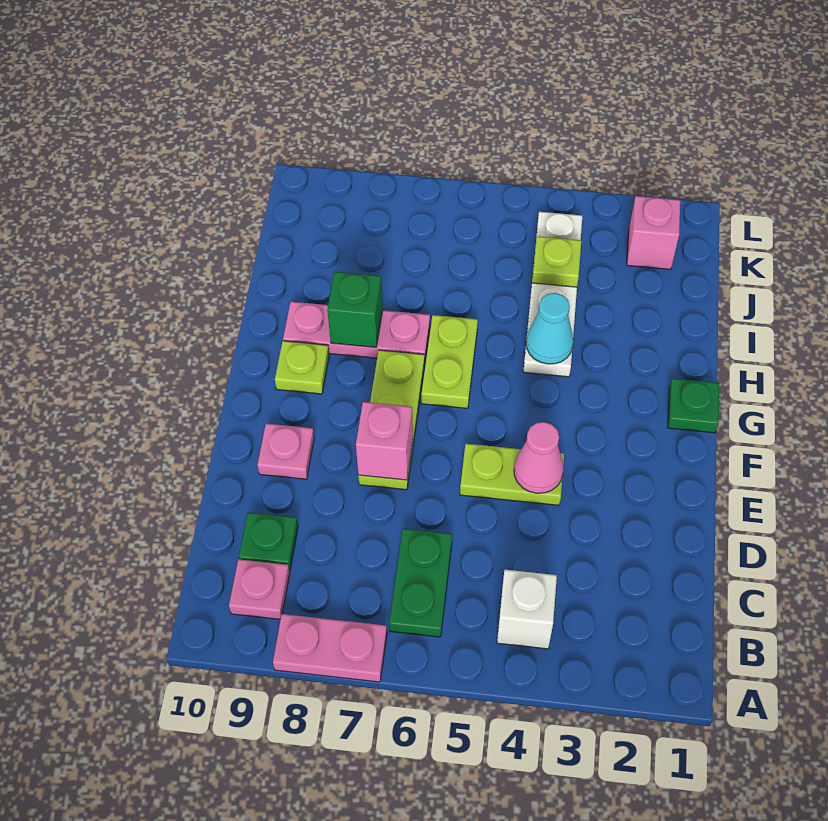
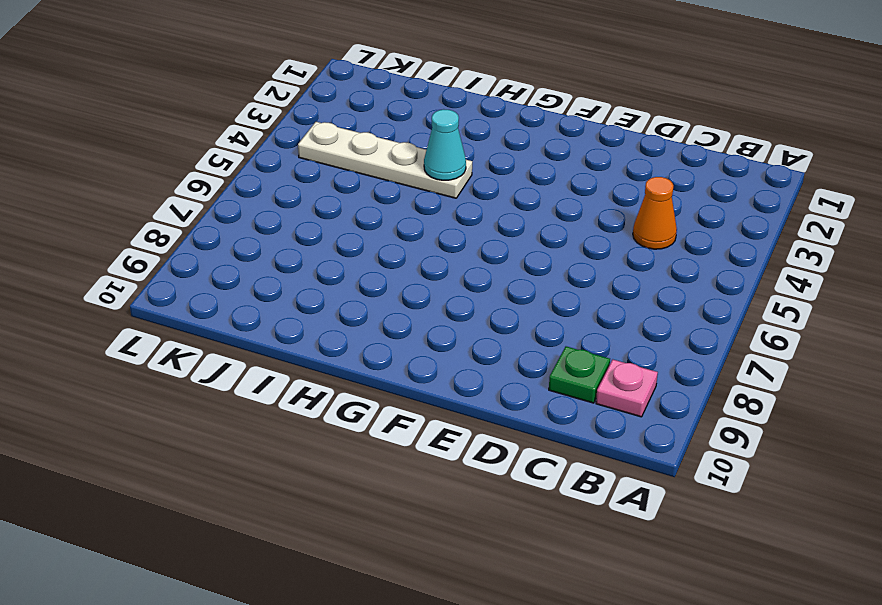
orange cone C4 level 1 -> none
none -> pink plate A7:A8 level 1
none -> white brick B4 level 1
none -> green plate B6:C6 level 1

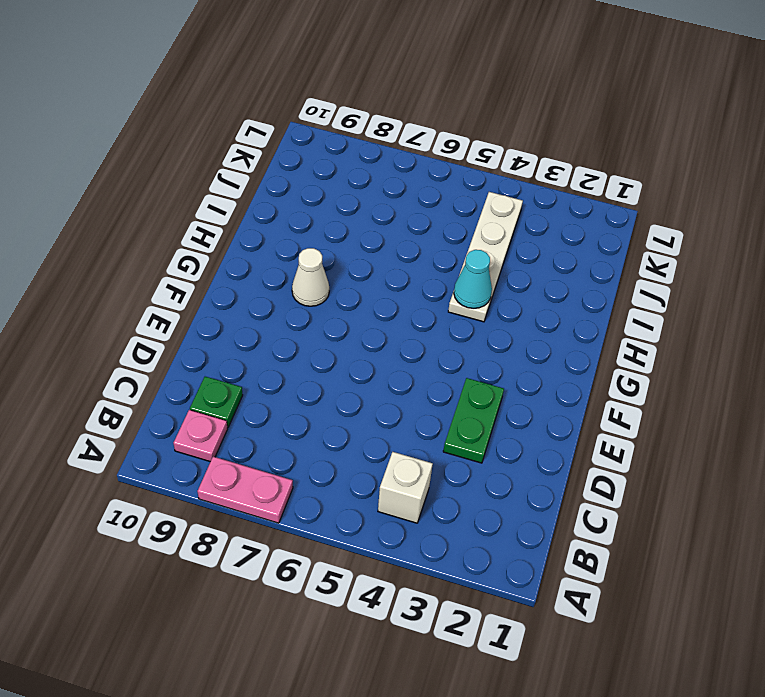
green plate D3:E3 level 1 -> green plate B6:C6 level 1
white cone G8 level 1 -> none
none -> lime plate E4:E5 level 1
none -> lime plate E7:G7 level 1
none -> pink plate E9 level 1

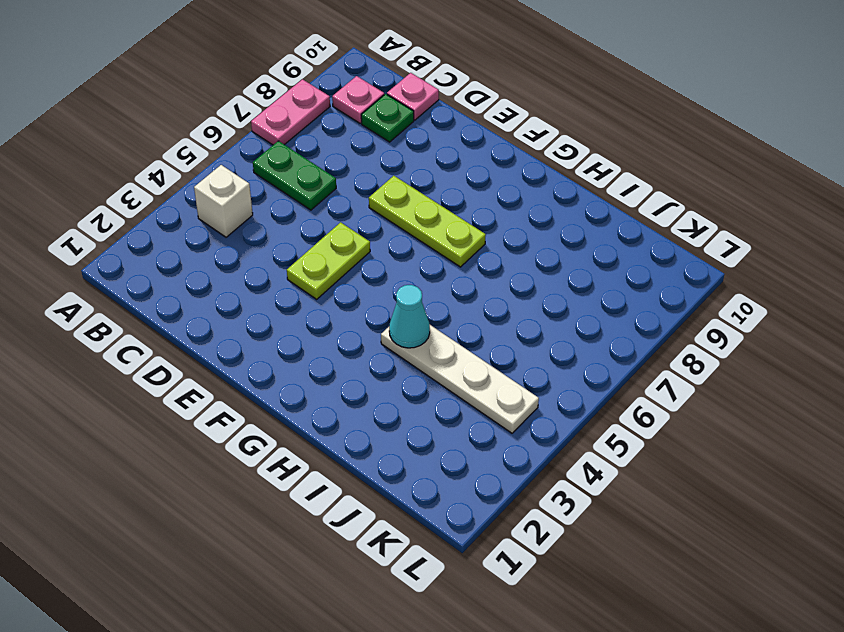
pink plate C10 level 1 -> pink plate E9 level 1
none -> green plate G1 level 1
none -> lime plate G6:H6 level 1
none -> lime plate G9 level 1

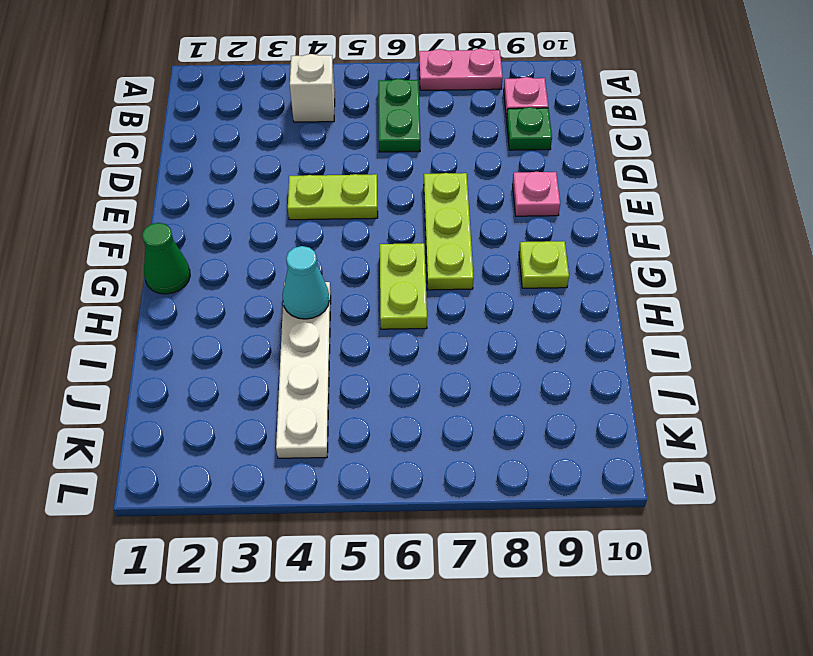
green cone G1 level 1 -> green plate G1 level 1
none -> pink plate H7:H9 level 1
none -> pink brick K2 level 1
none -> pink cone E4 level 2

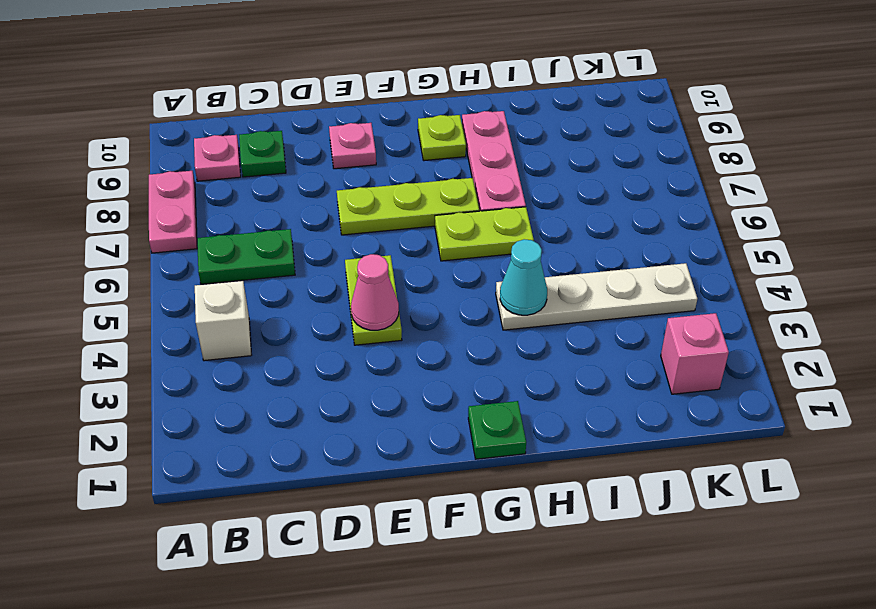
none -> pink brick E7 level 2
none -> green brick H8 level 2
none -> lime plate J4 level 2

